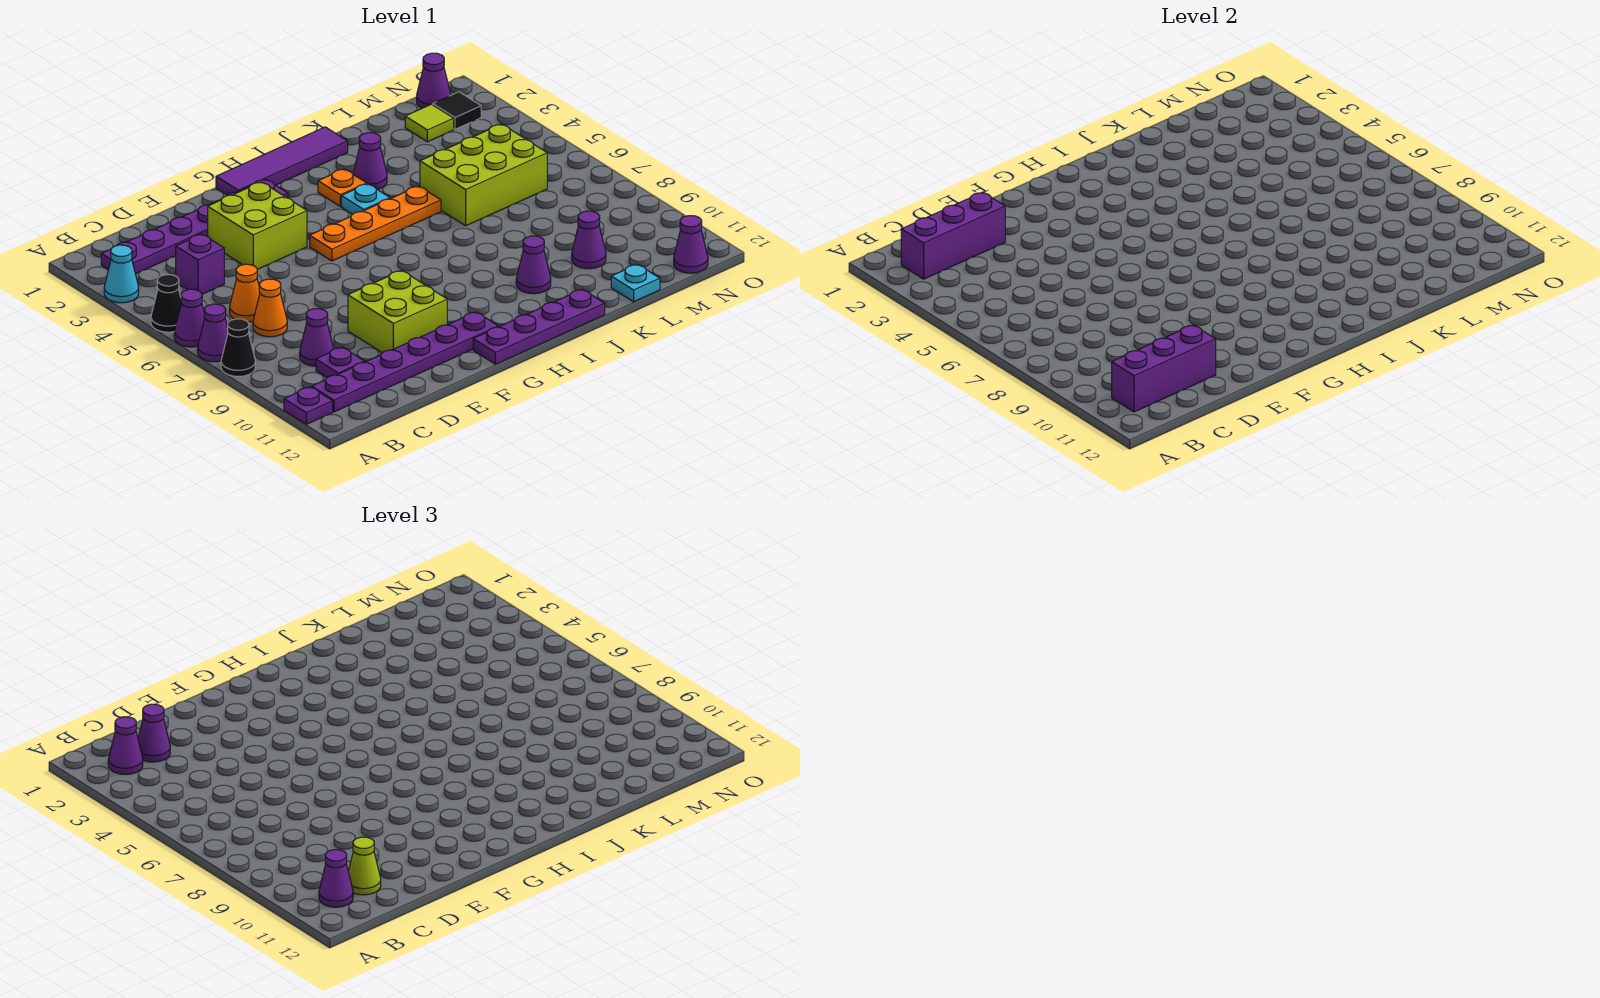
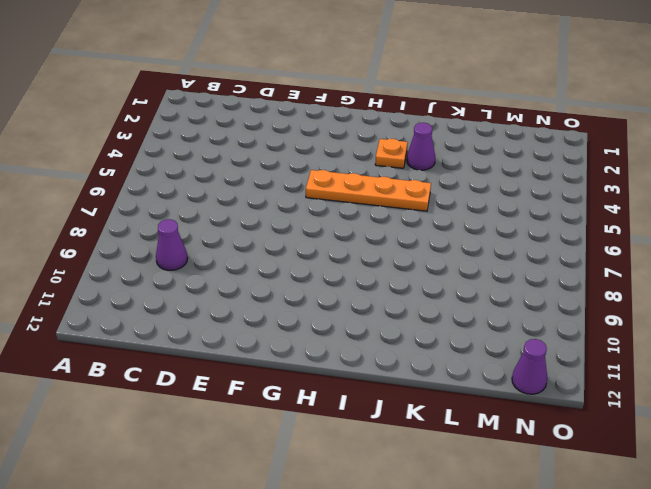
none -> cyan cone A3 level 1
none -> black cone A5 level 1
none -> purple cone A6 level 1
none -> purple cone A7 level 1

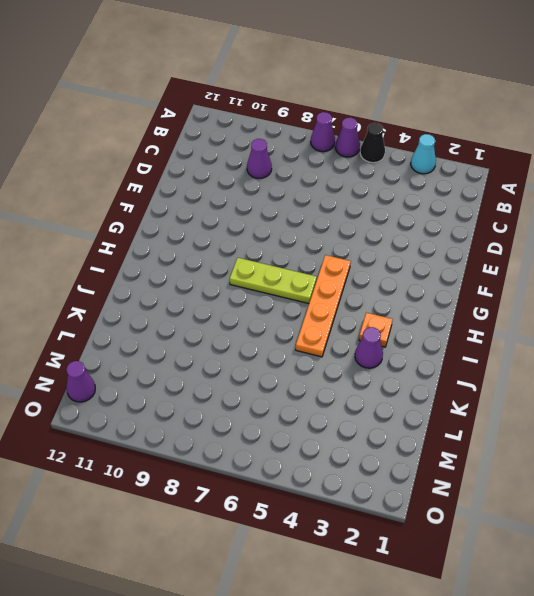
lime plate H6:H8 level 1 -> none
none -> black cone A8 level 1
none -> purple plate A11 level 1
none -> purple plate B2:G2 level 1
none -> purple plate B11:G11 level 1

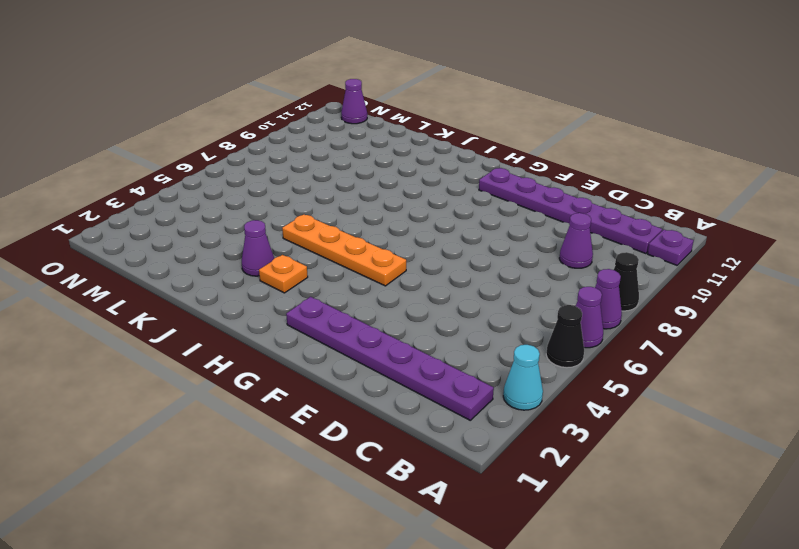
none -> purple brick C4 level 1
none -> orange cone C6 level 1
none -> orange cone C7 level 1
none -> purple plate C10 level 1

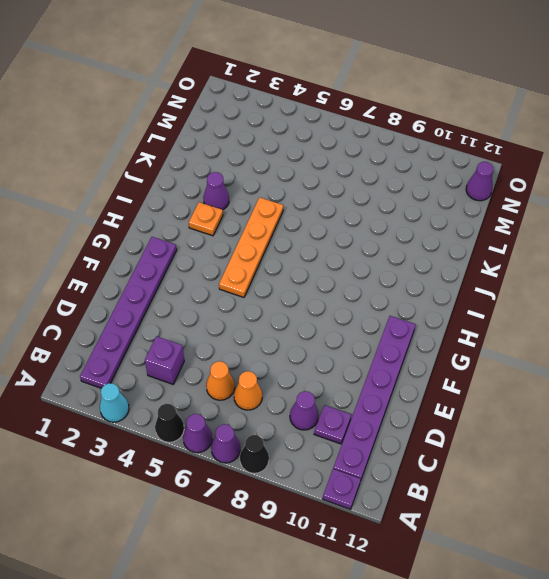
none -> lime brick E3:F4 level 1
none -> lime brick E9:F10 level 1
none -> purple tile G1:J1 level 1
none -> purple plate G12:J12 level 1

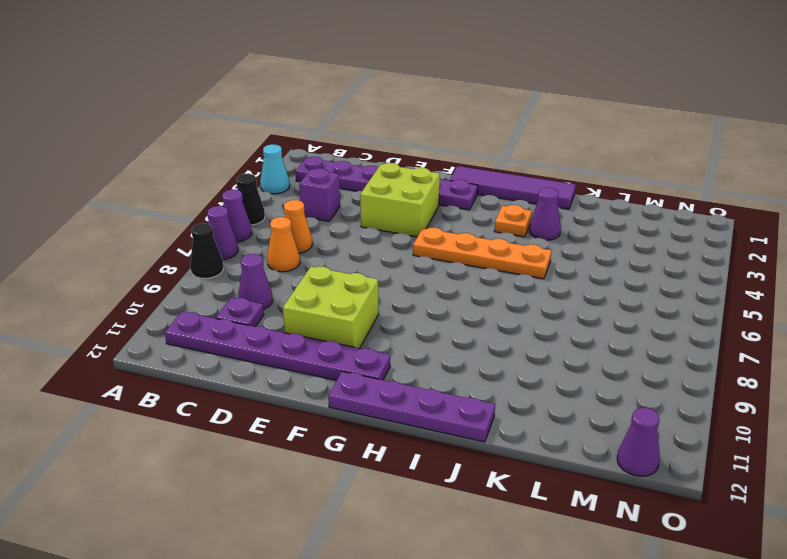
none -> purple plate A11 level 1
none -> cyan plate I4 level 1
none -> purple cone J10 level 1
none -> lime brick K5:M6 level 1

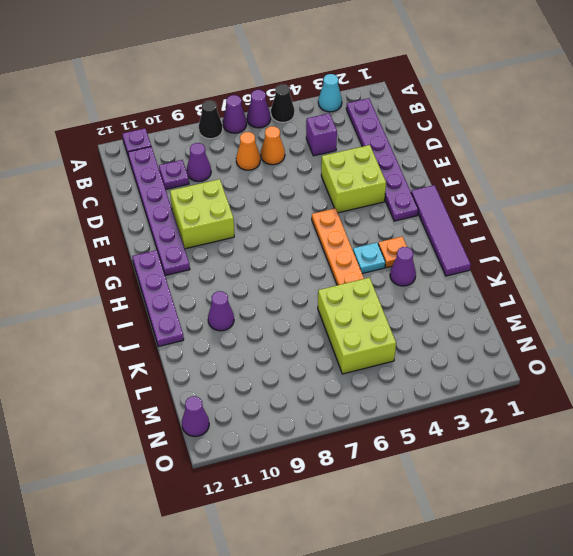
none -> purple cone L10 level 1
none -> cyan plate L12 level 1
none -> lime tile M2 level 1
none -> purple cone N1 level 1

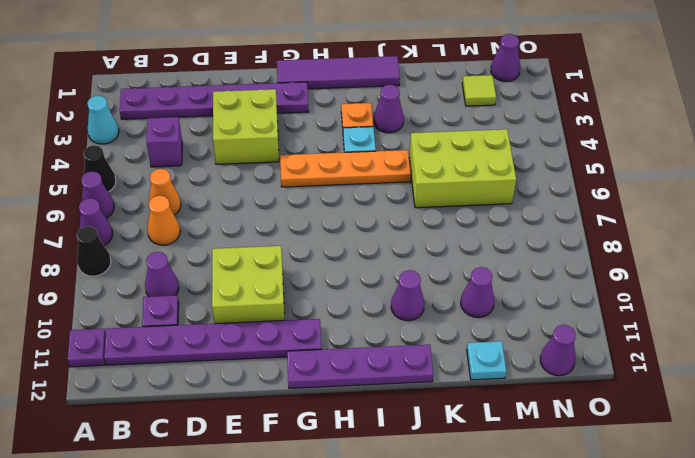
none -> black tile N2 level 1
none -> purple brick B2:D2 level 2
none -> purple brick B11:D11 level 2
none -> purple cone B2 level 3

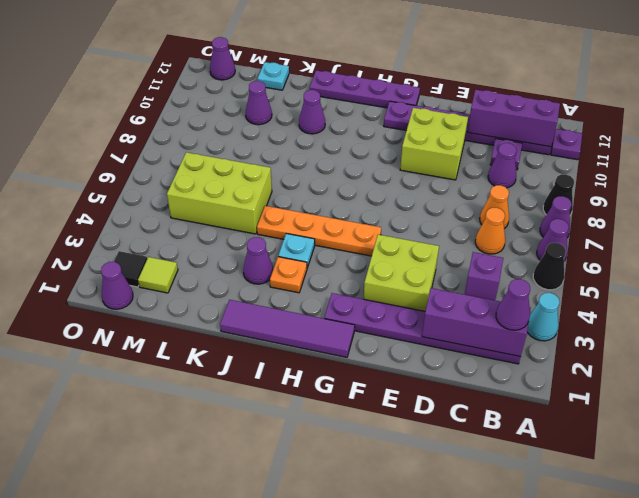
none -> purple cone B11 level 3
none -> purple cone C2 level 3
none -> lime cone C11 level 3

